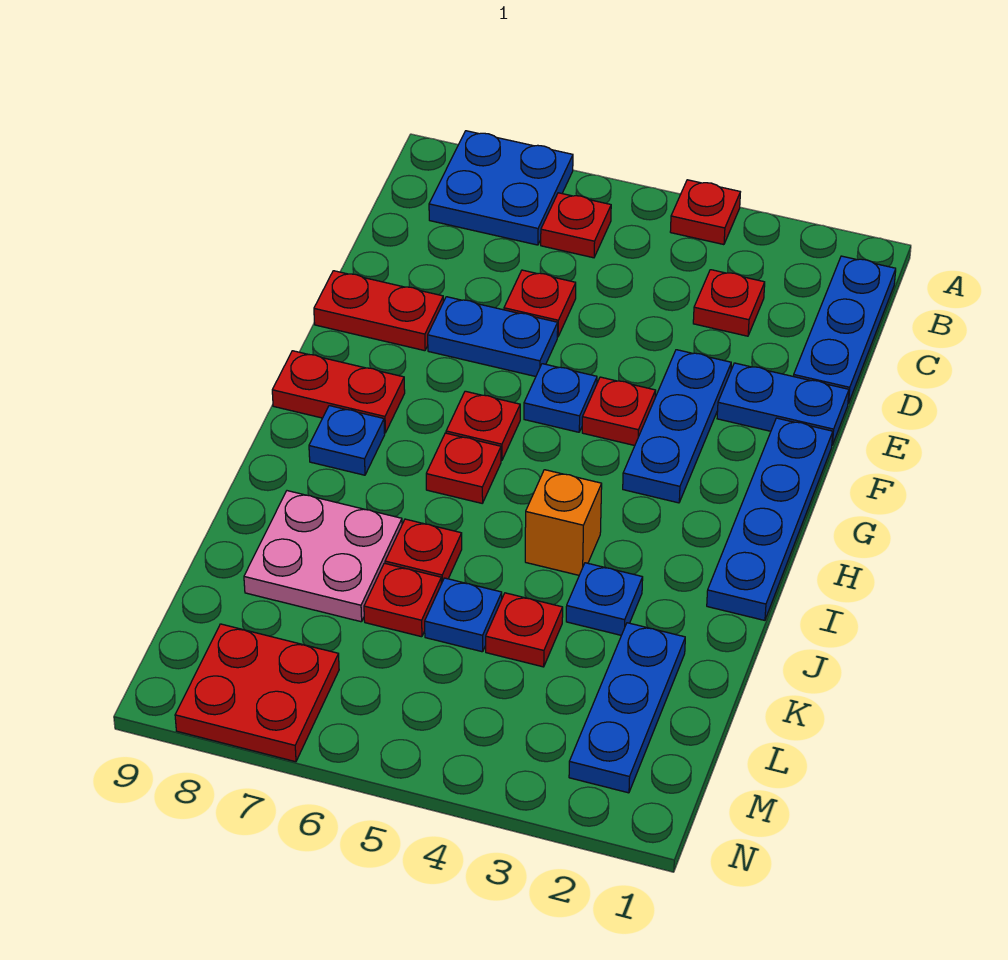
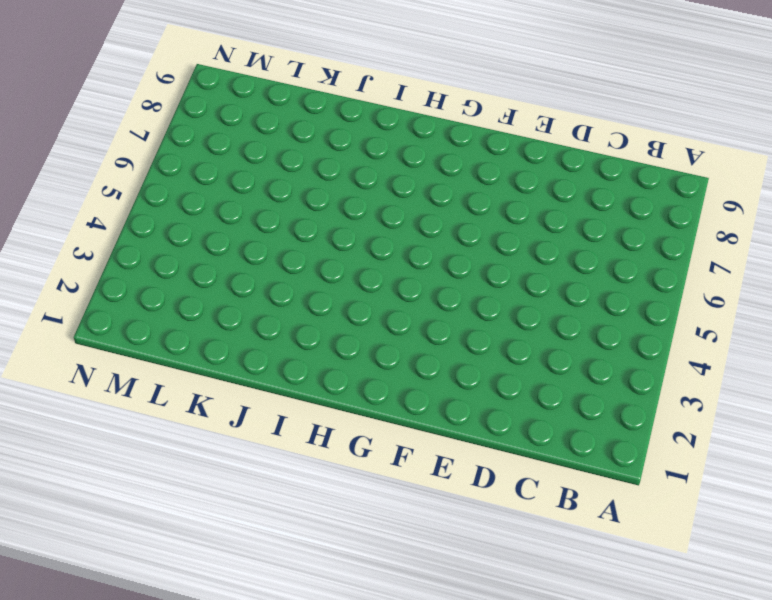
none -> red plate A4 level 1
none -> blue plate A7:B8 level 1
none -> blue plate B1:D1 level 1

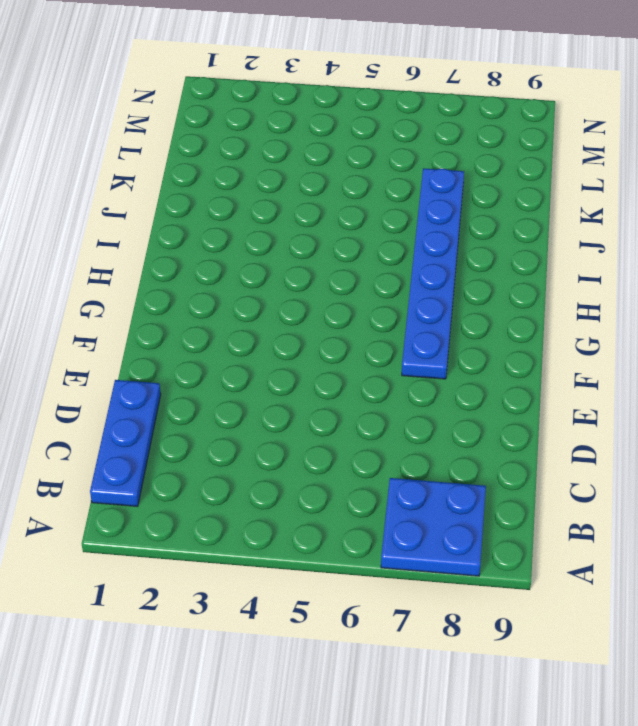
blue plate F7:K7 level 1 -> pink plate J7:K8 level 1
none -> red plate A4 level 1
none -> red plate B6 level 1
none -> red plate C3 level 1

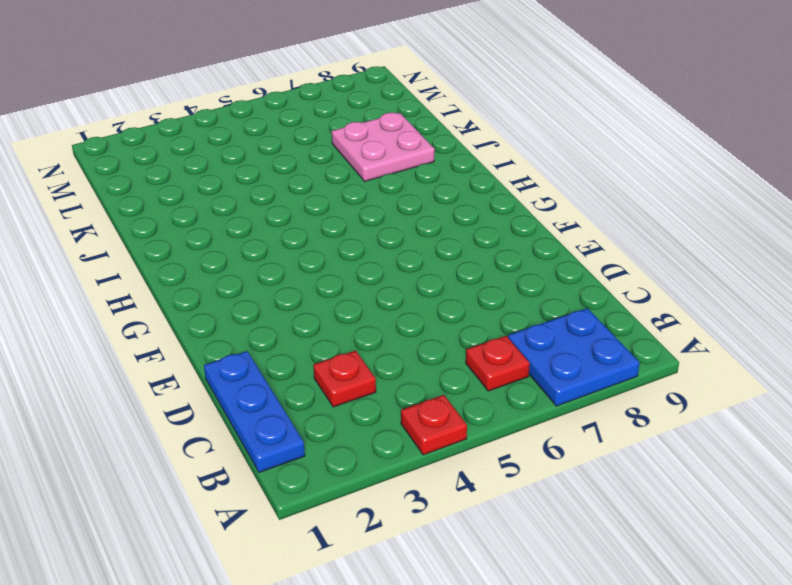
none -> red plate D6 level 1
none -> blue plate E1:E2 level 1
none -> blue plate E3:G3 level 1

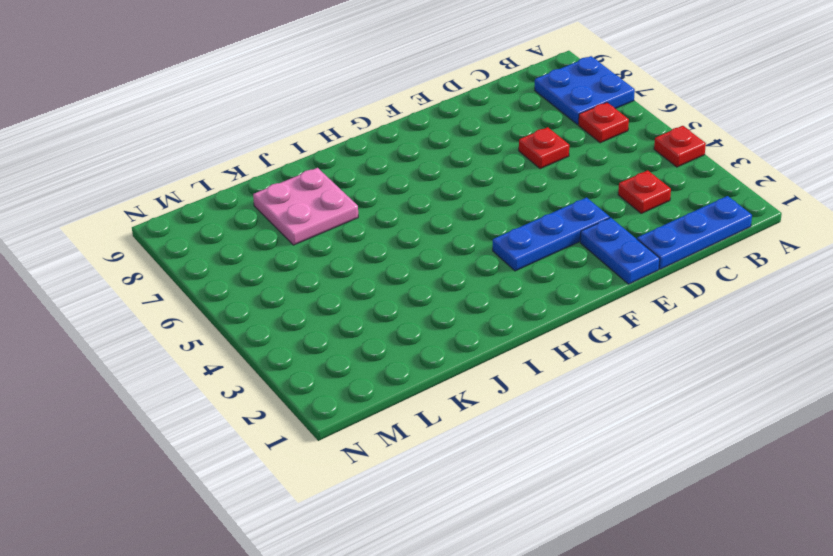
none -> blue plate E6:E7 level 1
none -> red plate E8:E9 level 1
none -> blue plate F1:I1 level 1

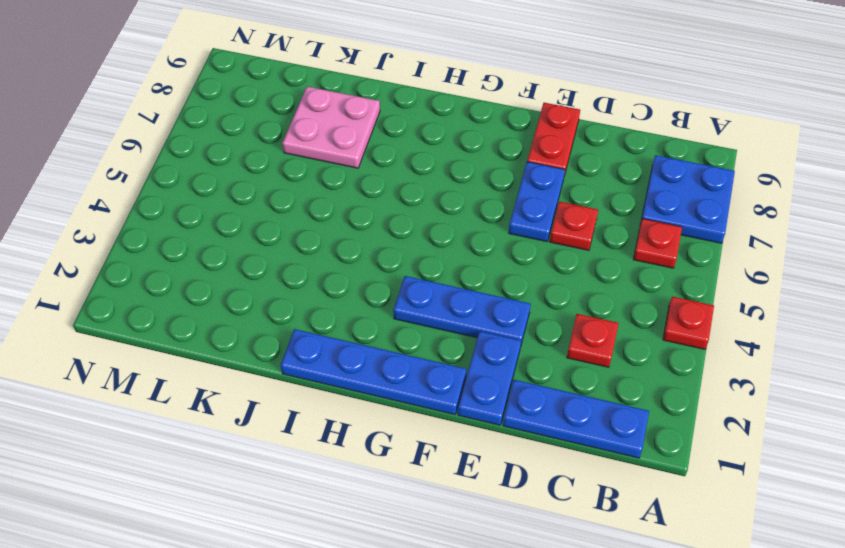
none -> red plate F4 level 1
none -> blue plate F5 level 1
none -> red plate G6 level 1

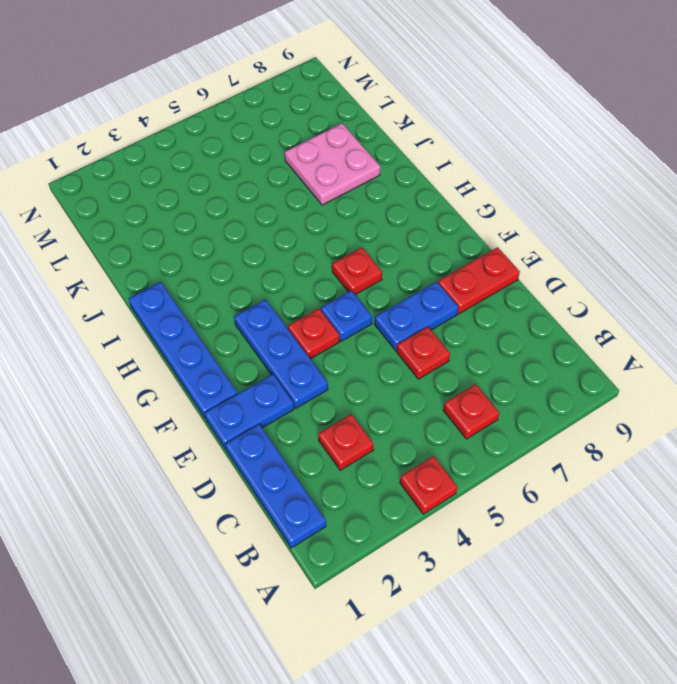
none -> blue plate A7:B8 level 1
none -> red plate G8:G9 level 1
none -> red plate H6 level 1

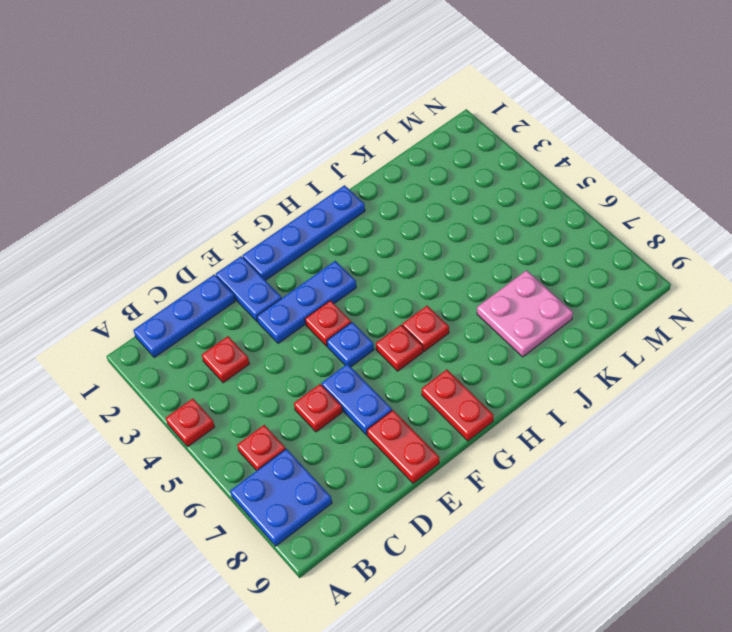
none -> blue plate H8 level 1
none -> orange brick I4 level 1
none -> blue plate J3 level 1

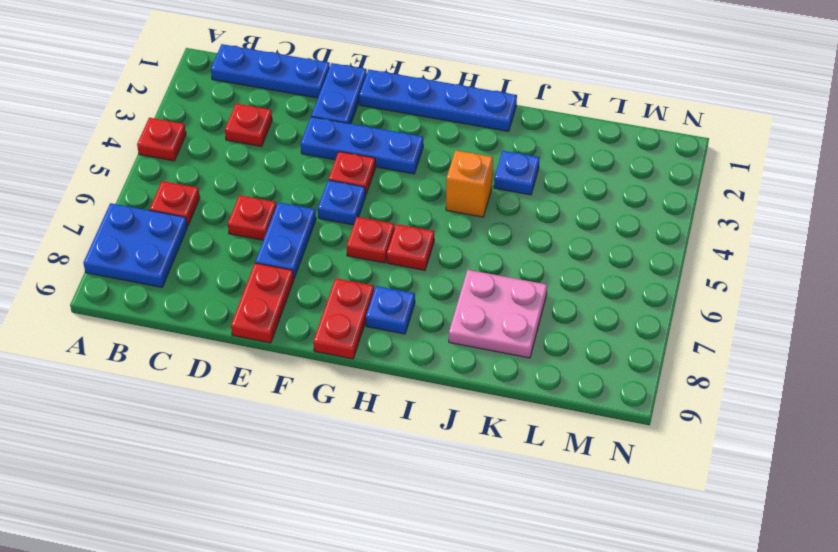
none -> red plate J6 level 1
none -> blue plate K2:M2 level 1
none -> red plate K4 level 1

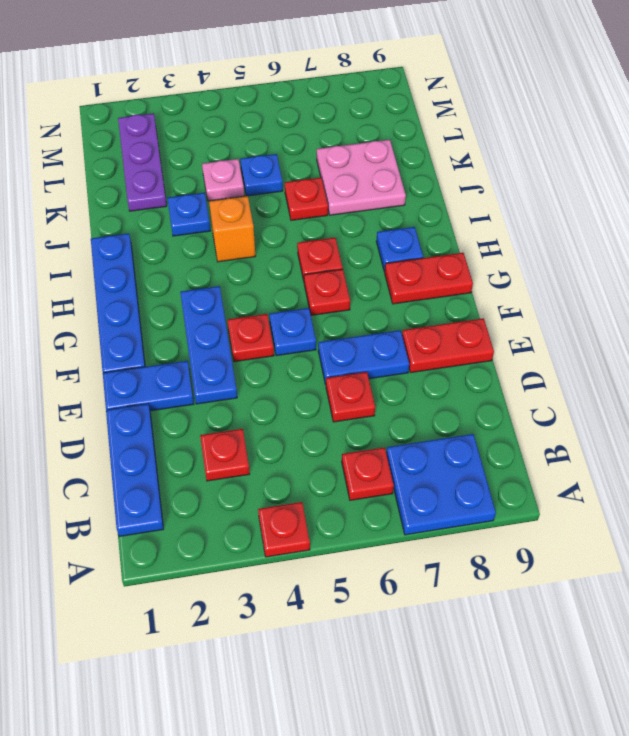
purple plate K2:M2 level 1 -> blue plate K2:M2 level 1
pink plate K4 level 1 -> red plate K4 level 1
none -> red plate K6 level 1
none -> red plate M7:N8 level 1

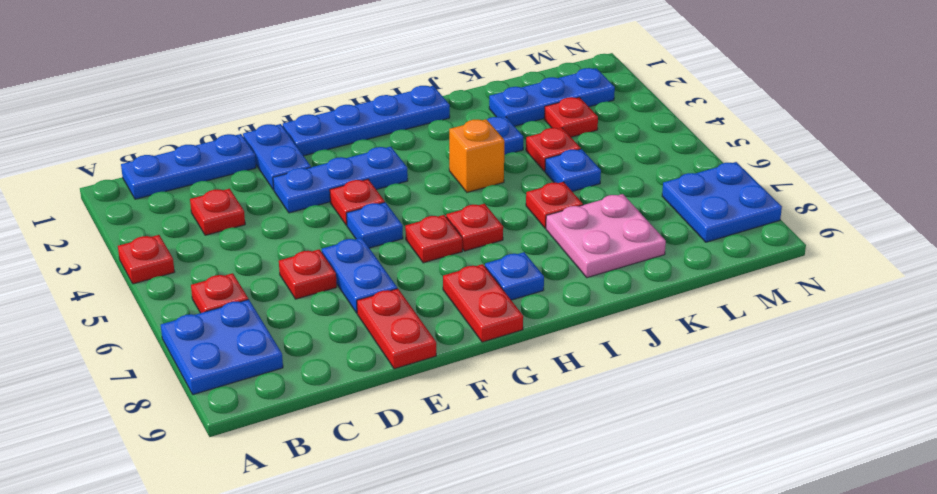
red plate L3 level 1 -> red plate K6 level 1
blue plate M7:N8 level 1 -> red plate M7:N8 level 1

